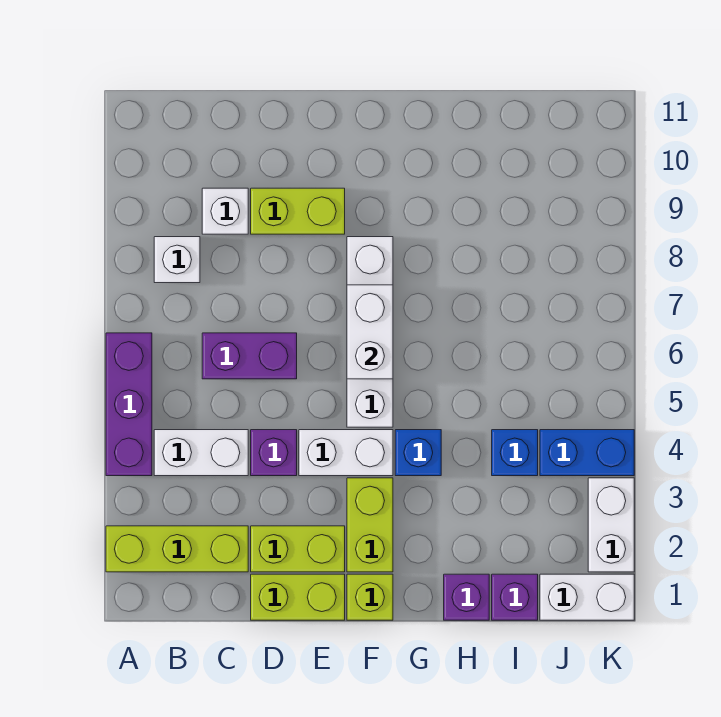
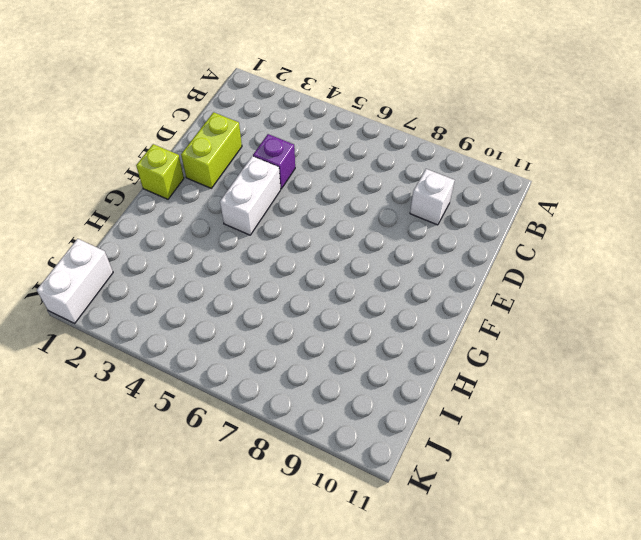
none -> lime brick A2:C2 level 1
none -> purple brick A4:A6 level 1
none -> white brick B4:C4 level 1

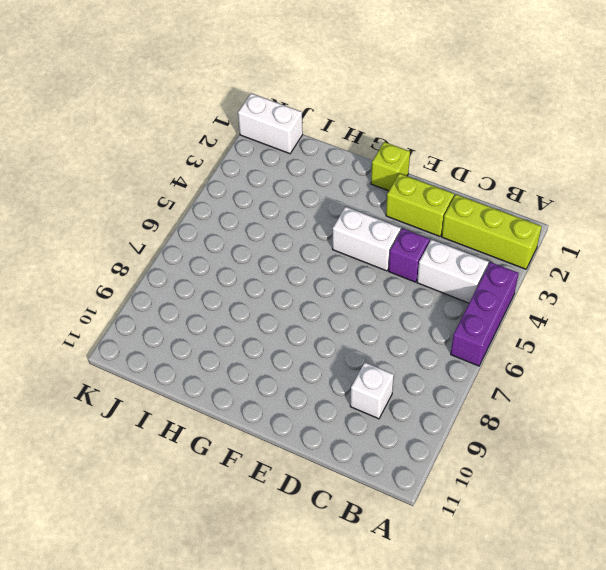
none -> white brick B8 level 1
none -> purple brick C6:D6 level 1
none -> lime brick D1:E1 level 1

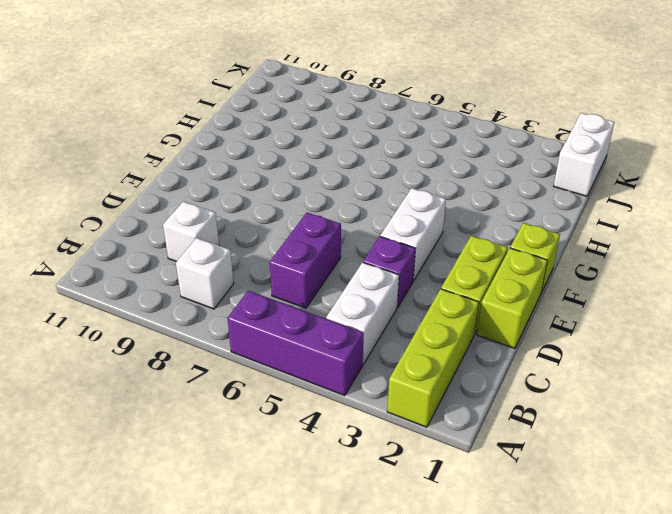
none -> lime brick D9:E9 level 1
none -> lime brick F2:F3 level 1
none -> white brick F5:F8 level 1

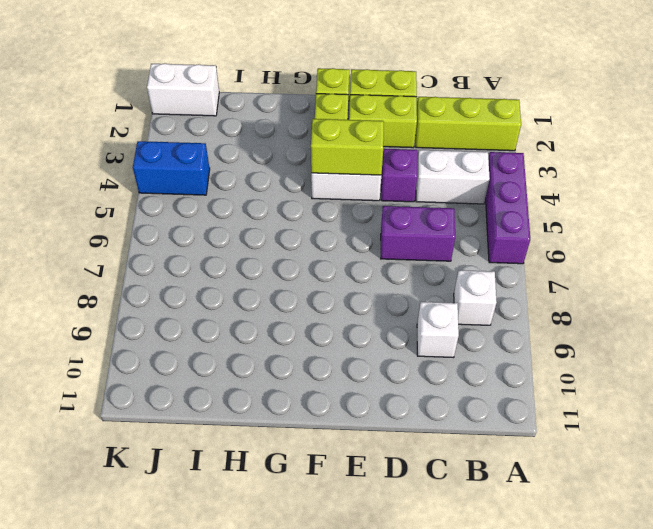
lime brick E4:F4 level 2 -> lime brick D9:E9 level 1
none -> white brick F5:F8 level 1
none -> blue brick G4 level 1
none -> purple brick H1 level 1

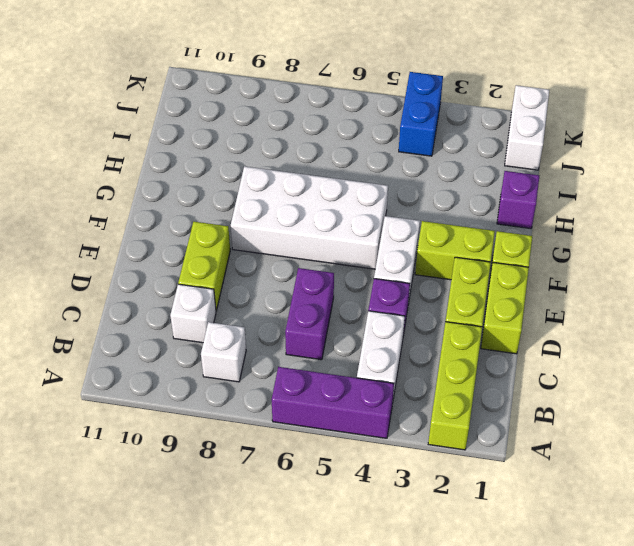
white brick F5:G8 level 1 -> white brick F5:F8 level 1
none -> blue brick G4 level 1
none -> purple brick I1 level 1
none -> blue brick I4 level 1

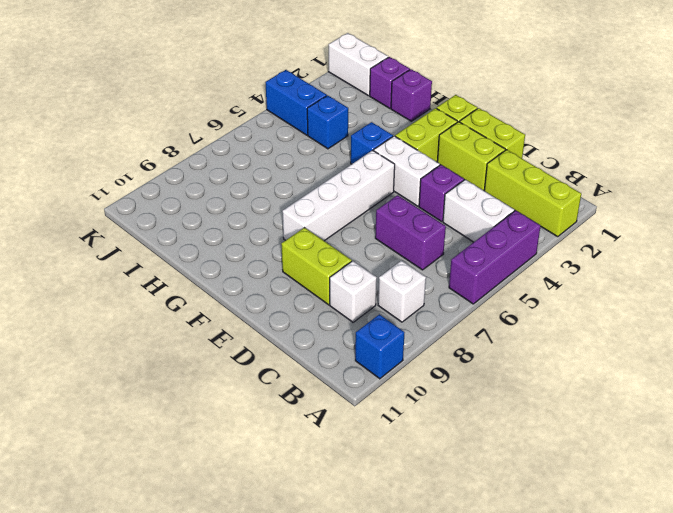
blue brick A10 level 1 -> none
none -> white brick K2:K3 level 1
none -> white brick F6:F7 level 2

